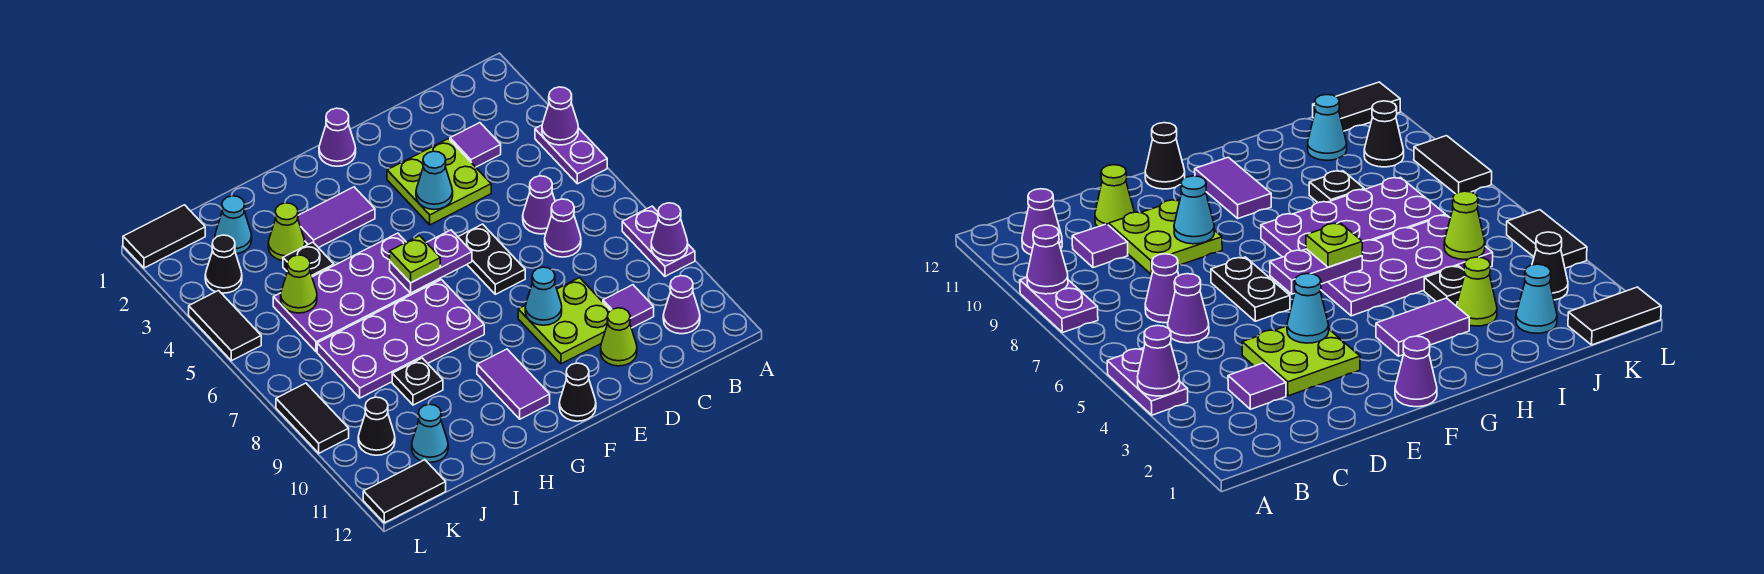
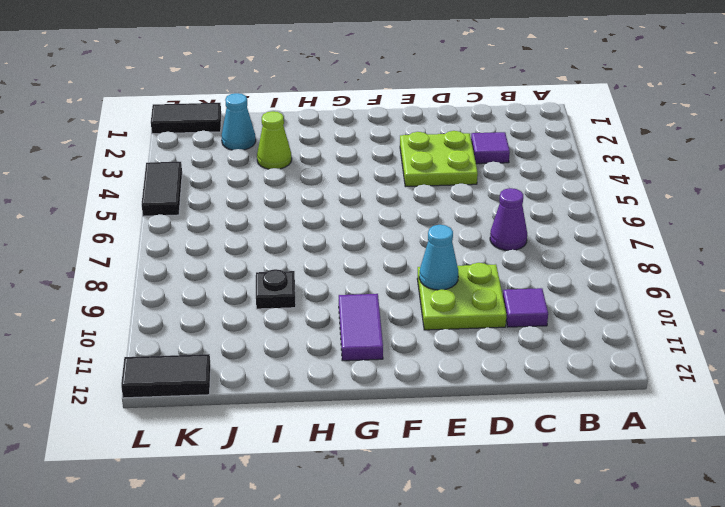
none -> purple plate A4:A5 level 1
none -> purple plate A8:A9 level 1
none -> purple cone B11 level 1
none -> purple cone C6 level 1

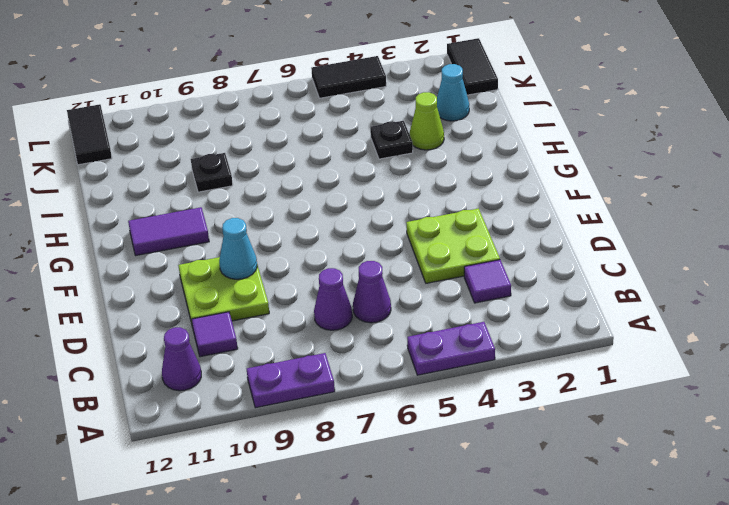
none -> lime cone D11 level 1
none -> black plate E6:E7 level 1
none -> purple cone F1 level 1
none -> black cone F12 level 1

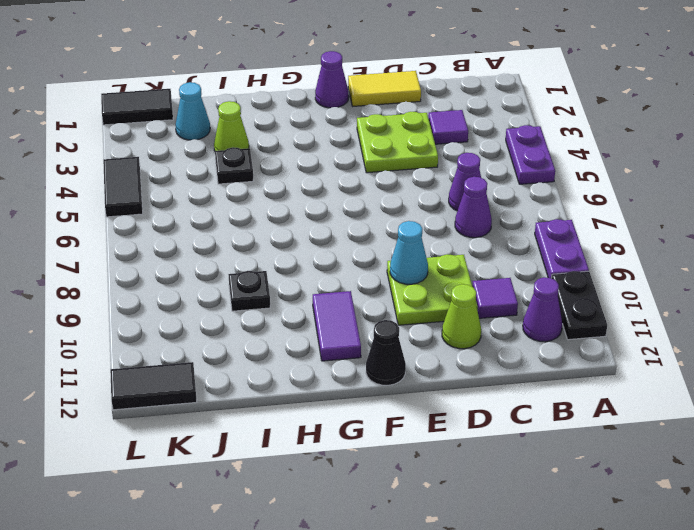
black plate A10:A11 level 1 -> black plate E6:E7 level 1
yellow tile D1:E1 level 1 -> none
none -> purple tile G3:H3 level 1
none -> purple plate G5:J6 level 1
none -> purple plate G7:J8 level 1
none -> cyan cone J11 level 1

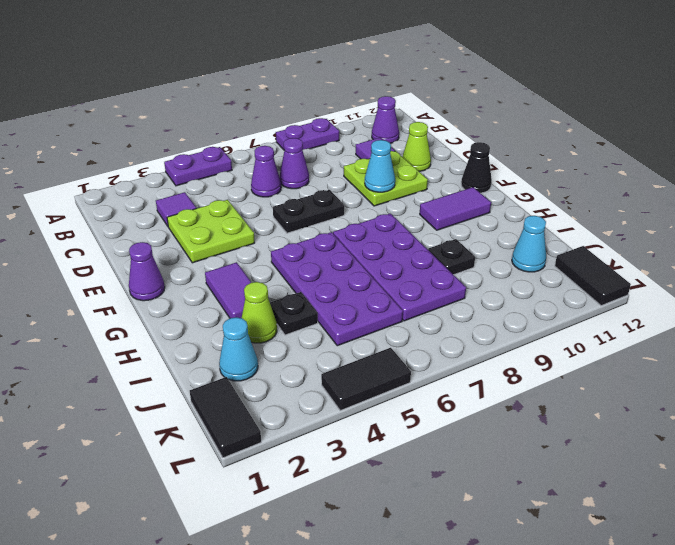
none -> black cone K3 level 1
none -> black cone K10 level 1
none -> black tile L8:L9 level 1
none -> purple cone A4 level 2

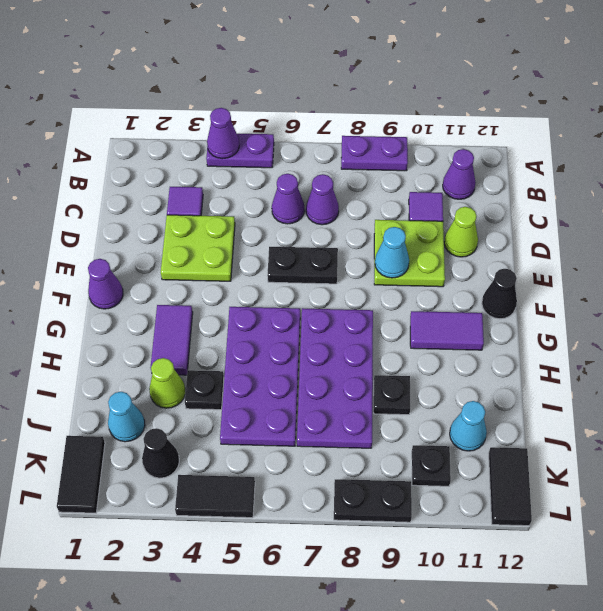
black plate K10 level 1 -> black cone K10 level 1
black plate L8:L9 level 1 -> black tile L8:L9 level 1
none -> purple cone A9 level 2
none -> cyan cone E4 level 2
none -> purple plate F6:G6 level 2
none -> lime cone J5 level 2

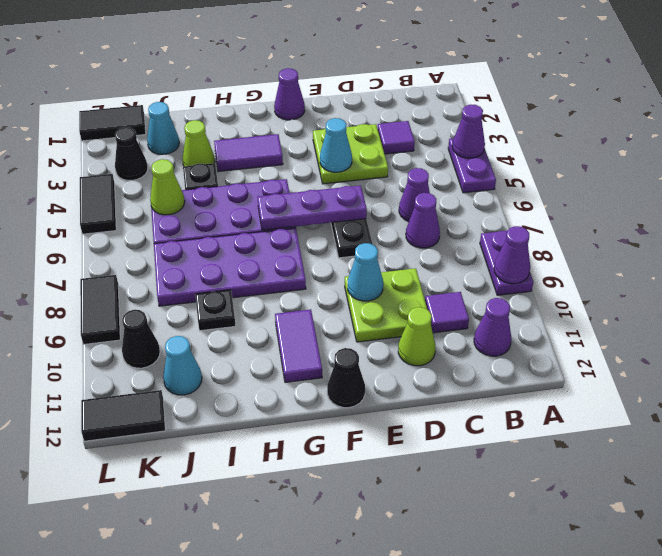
purple plate E6:G6 level 2 -> purple plate F6:G6 level 2
none -> lime plate G6 level 3

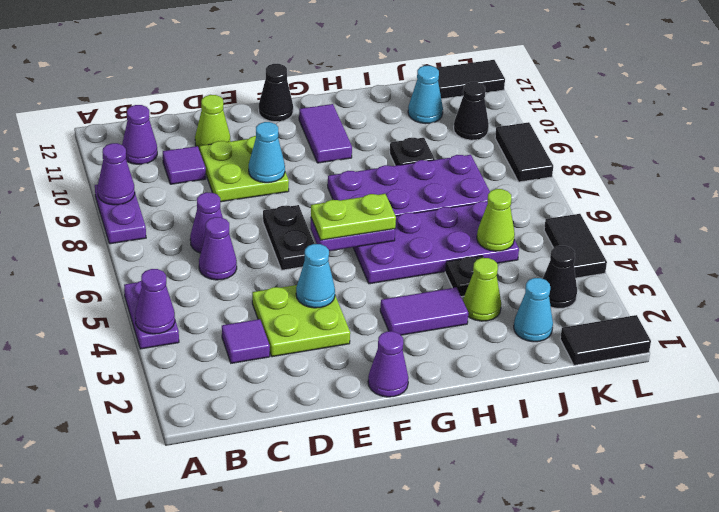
lime plate F6:G6 level 3 -> lime plate G6 level 3

